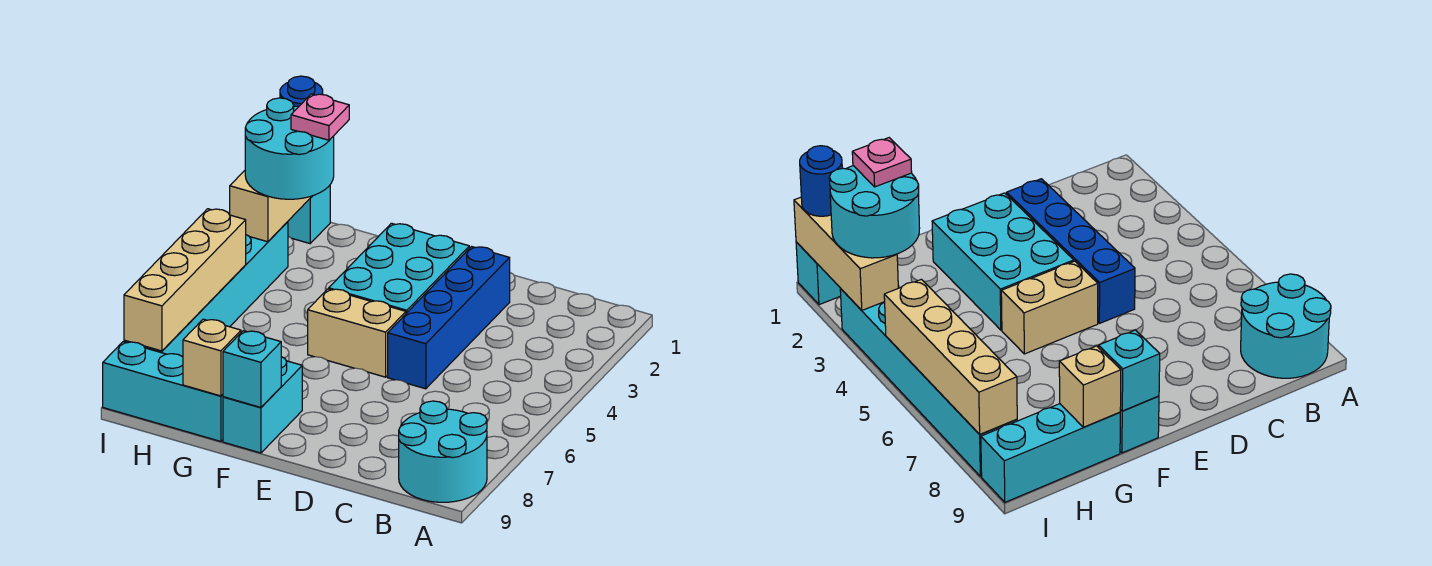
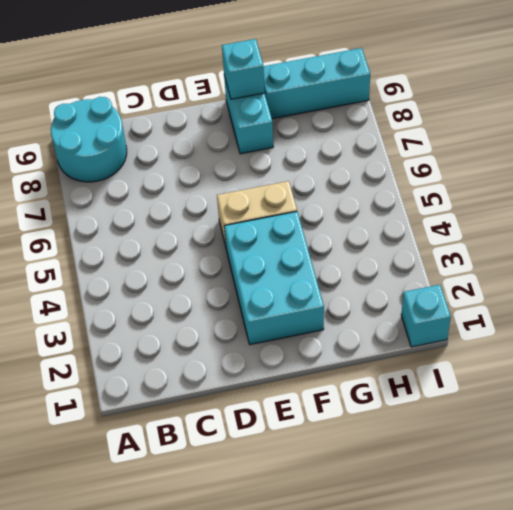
none -> blue brick D2:D5 level 1
none -> cyan brick I3:I8 level 1
none -> tan brick G9 level 2

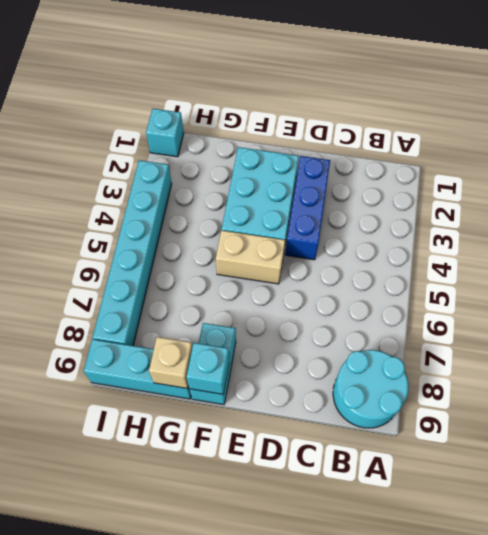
blue brick D2:D4 level 1 -> blue brick D2:D5 level 1
none -> tan brick I1:I3 level 2
none -> tan brick I5:I8 level 2
none -> cyan round brick H2:I3 level 3

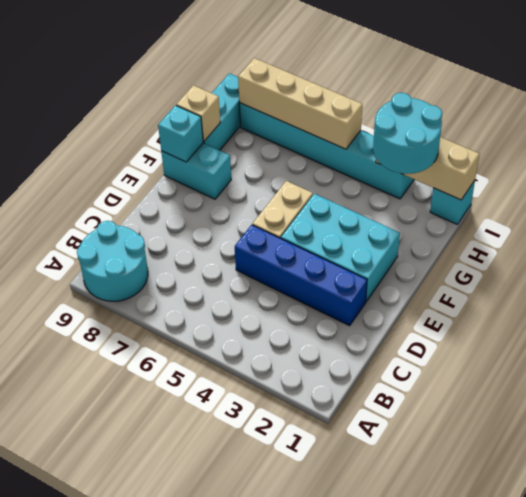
none -> blue round brick I1 level 3
none -> pink plate H2 level 4

